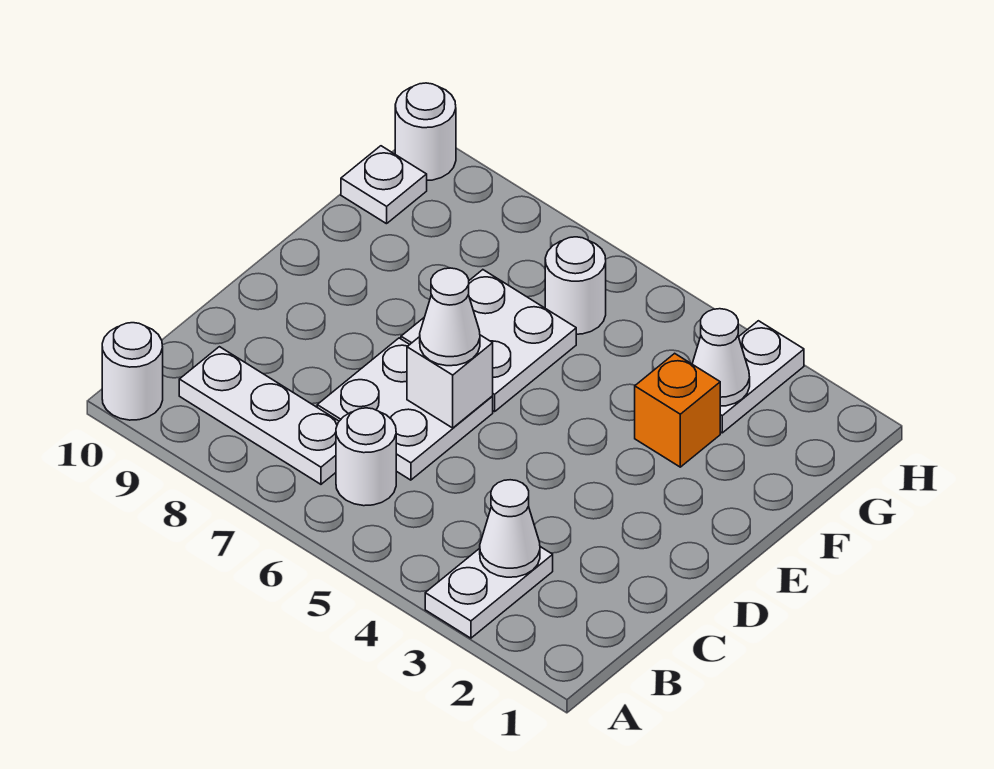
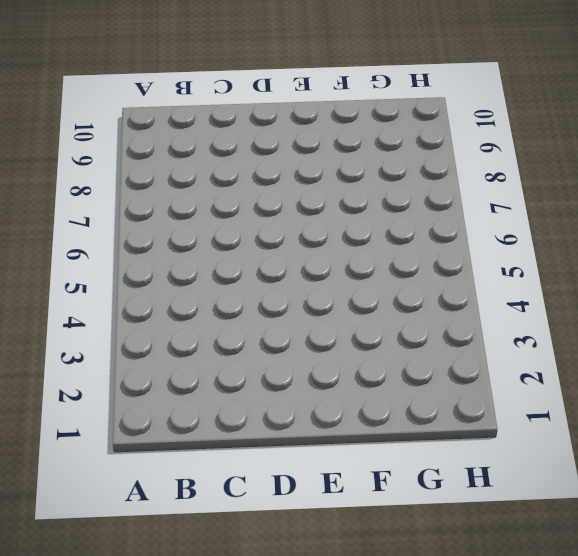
none -> white plate A3:B3 level 1
none -> white round brick A10 level 1
none -> white round brick B6 level 1

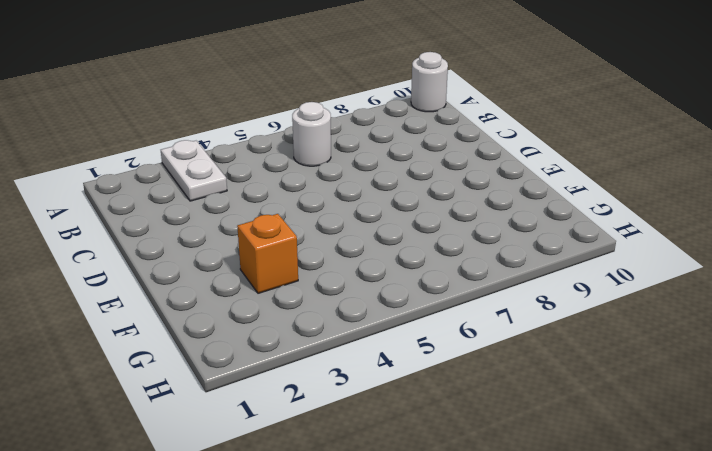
none -> white plate B7:B9 level 1
none -> white plate C6:D7 level 1
none -> white plate E6:F7 level 1

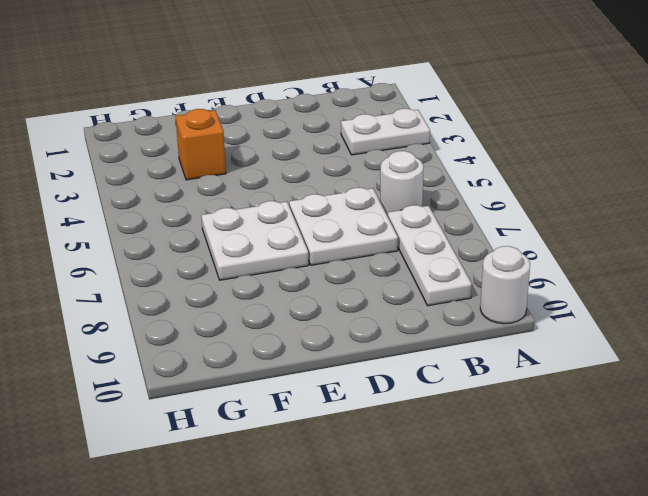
none -> white plate G3:H3 level 1
none -> white round brick G6 level 1
none -> white plate G10 level 1

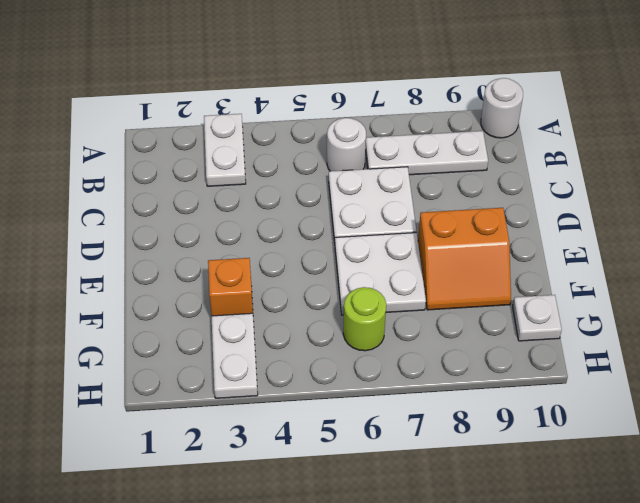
orange slope E8:F9 level 1 top E -> none
lime round brick G6 level 1 -> white round brick G6 level 1
none -> white round brick H10 level 1
none -> white cone B3 level 2
none -> white brick D6 level 2

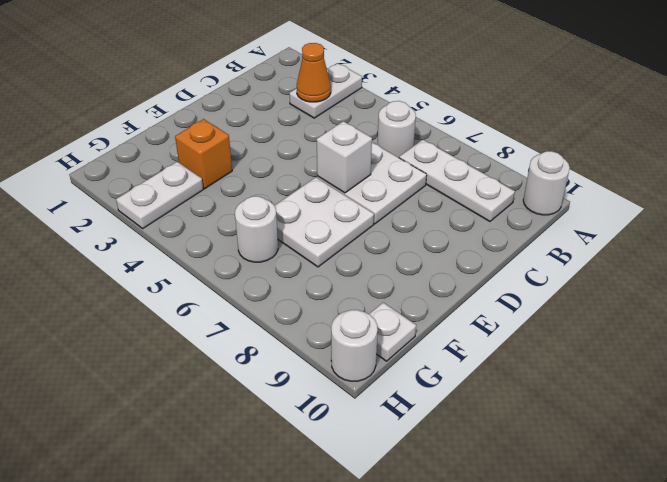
orange cone B3 level 2 -> white cone B3 level 2
none -> white cone G3 level 2
none -> white cone D6 level 3

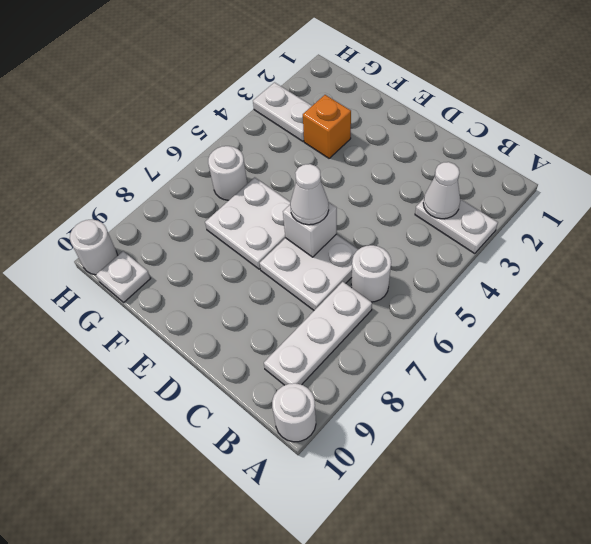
none -> white cone G3 level 2

